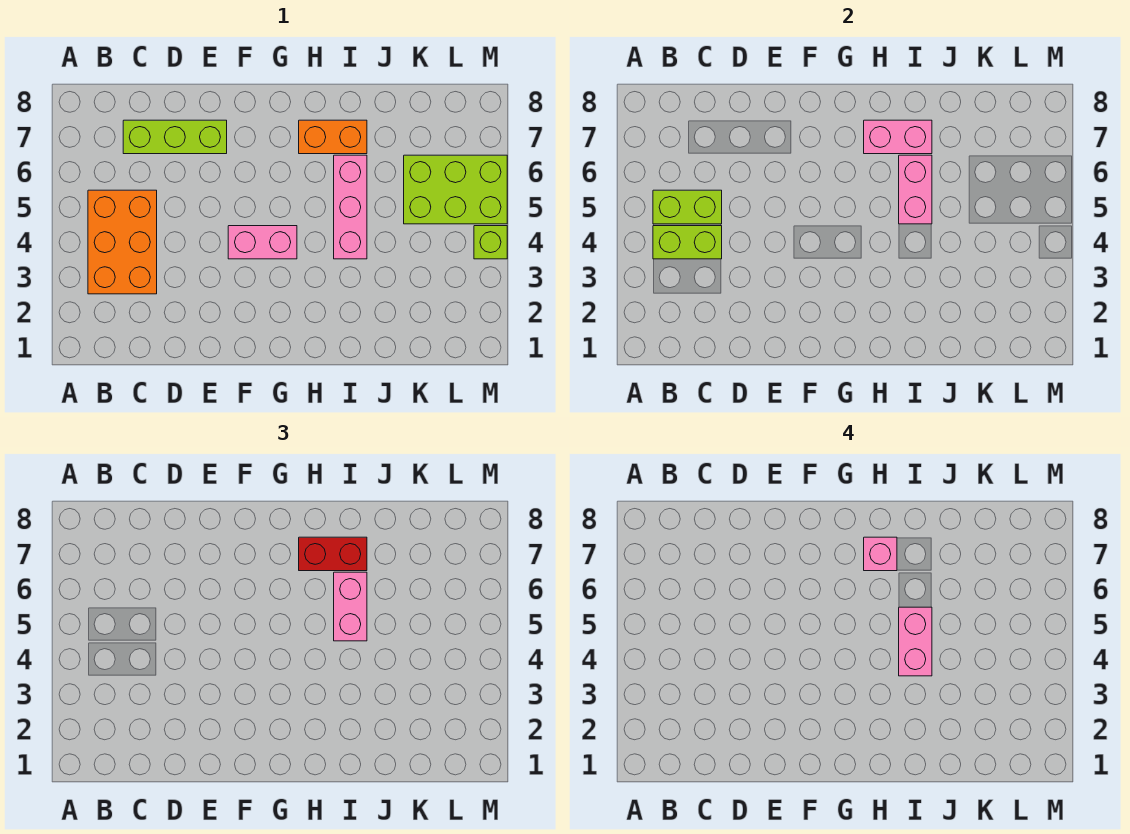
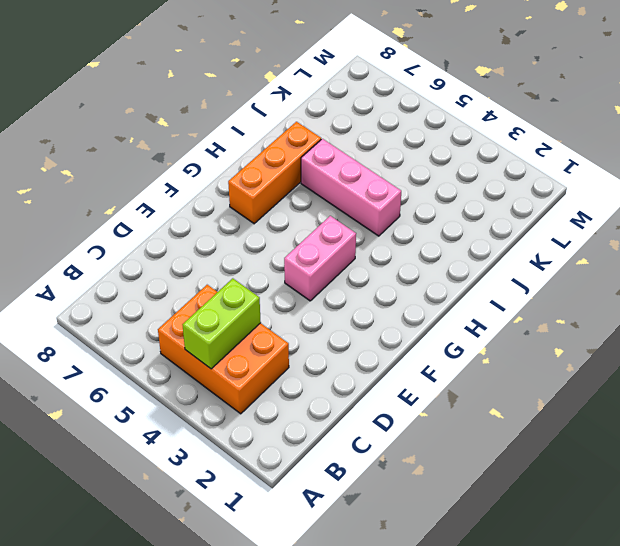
orange brick G7:I7 level 1 -> orange brick H7:I7 level 1
none -> lime brick C7:E7 level 1
none -> lime brick K5:M6 level 1
none -> lime brick M4 level 1

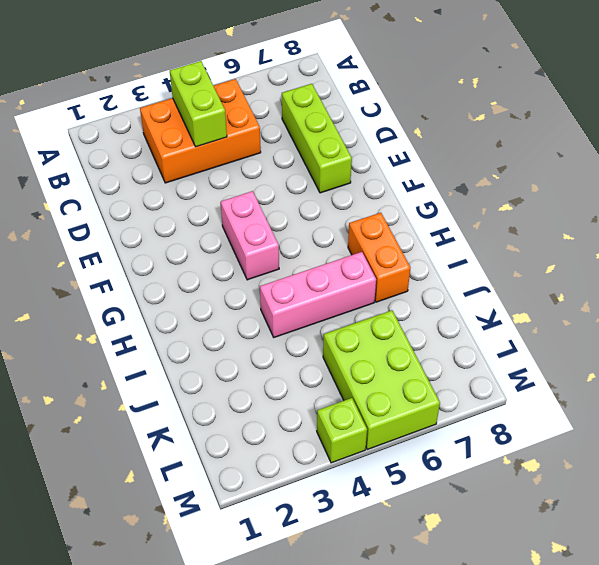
none -> lime brick B5:C5 level 2
none -> pink brick H7:I7 level 2
none -> pink brick I5:I6 level 2

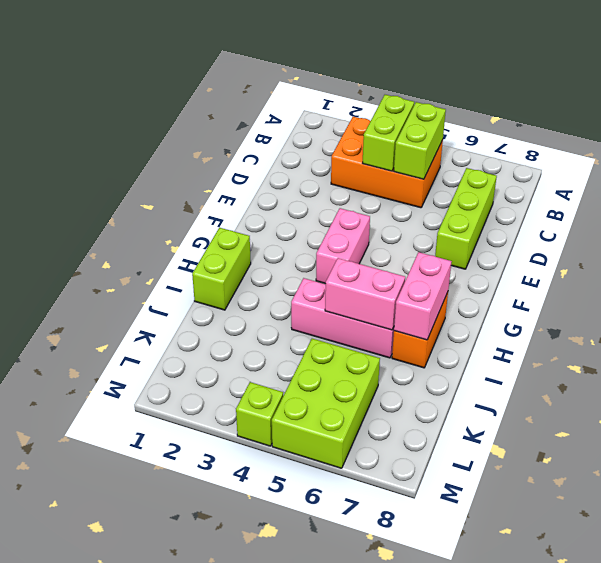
lime brick H1:I1 level 1 -> none
none -> red brick H7:I7 level 3
none -> pink brick I5:I6 level 3
none -> pink brick H7 level 4

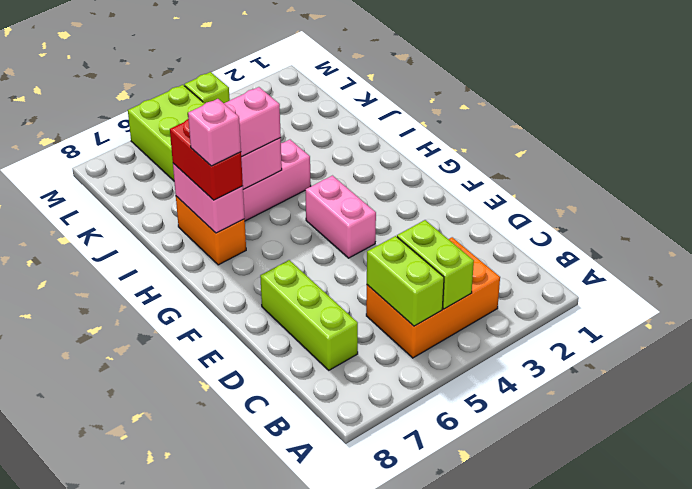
none -> pink brick I4:I5 level 4

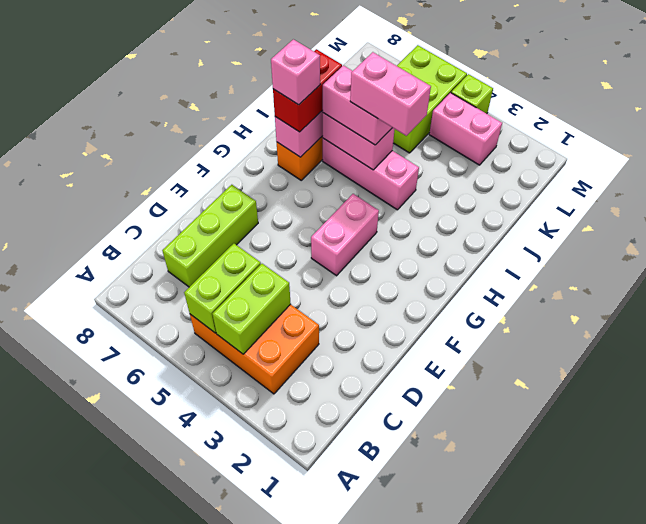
pink brick L3:L4 level 1 -> none

